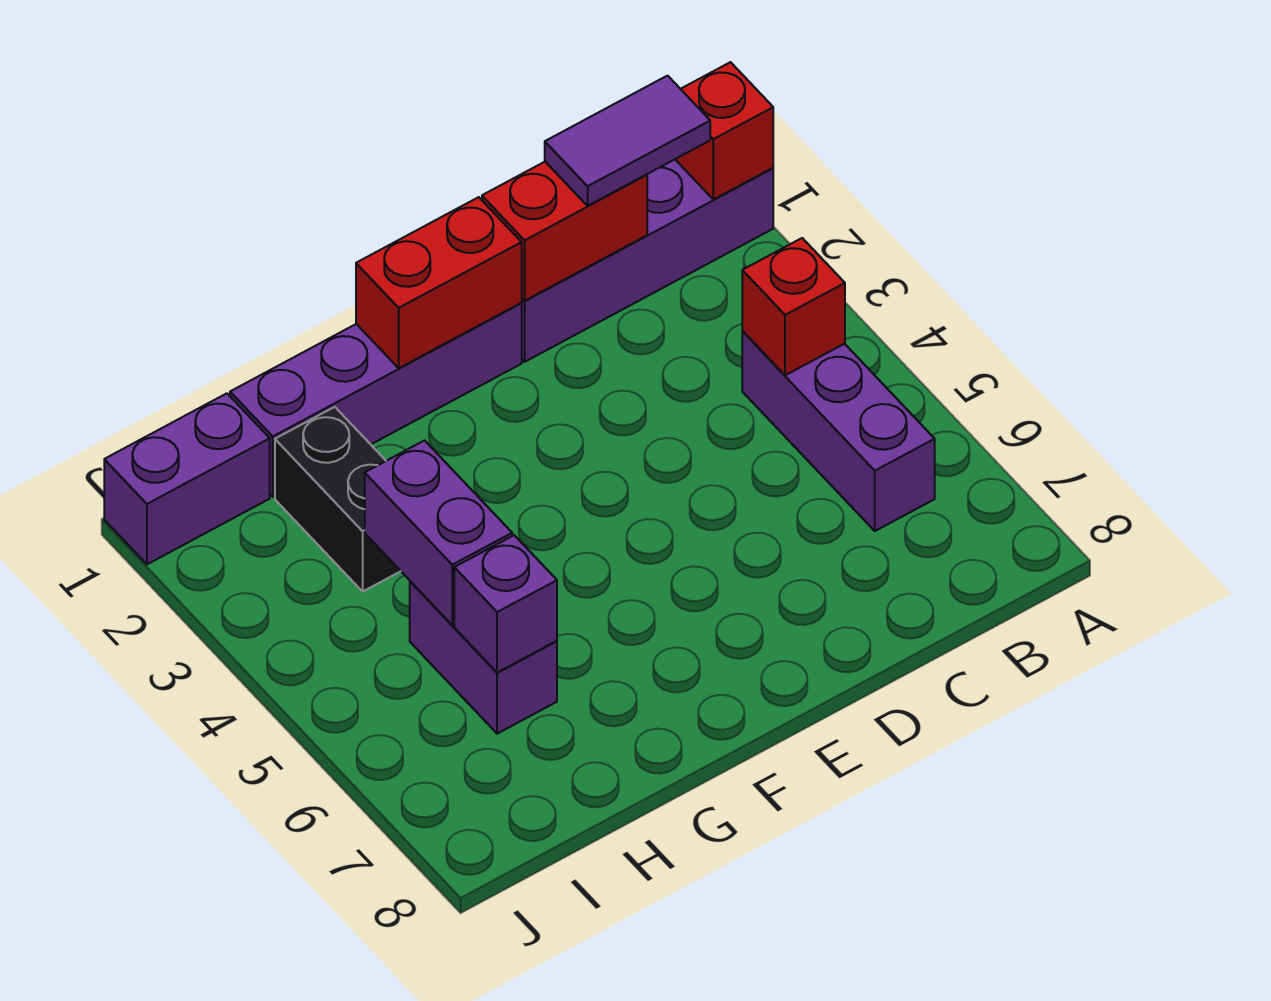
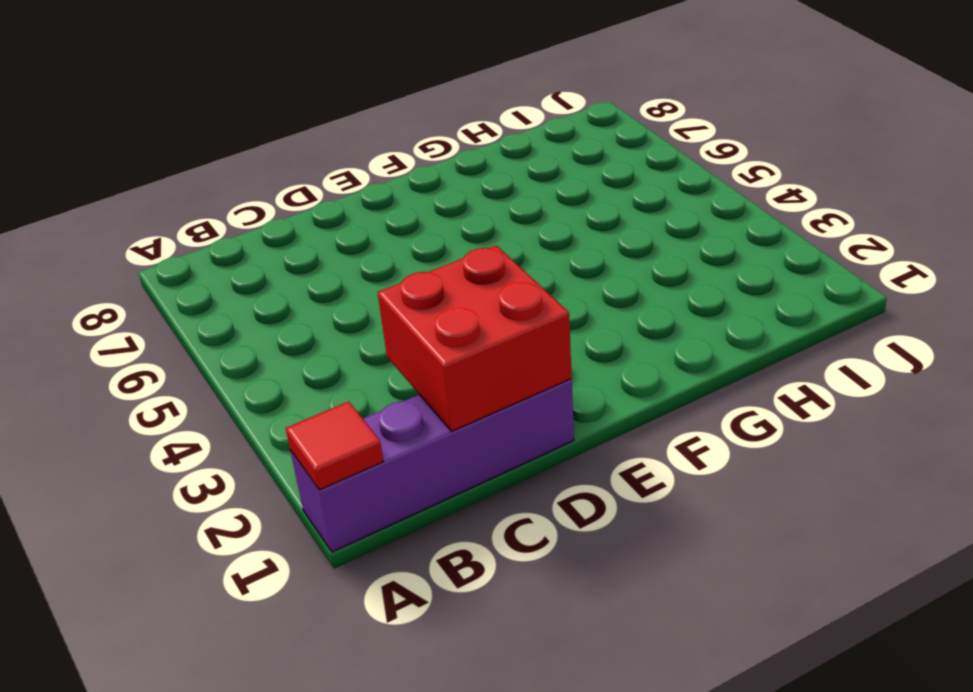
red tile A1 level 2 -> red brick A1 level 2
red brick C1:D2 level 2 -> red brick C1:D1 level 2
none -> purple brick B4:B6 level 1
none -> purple brick E1:H1 level 1
none -> black brick H2:H3 level 1

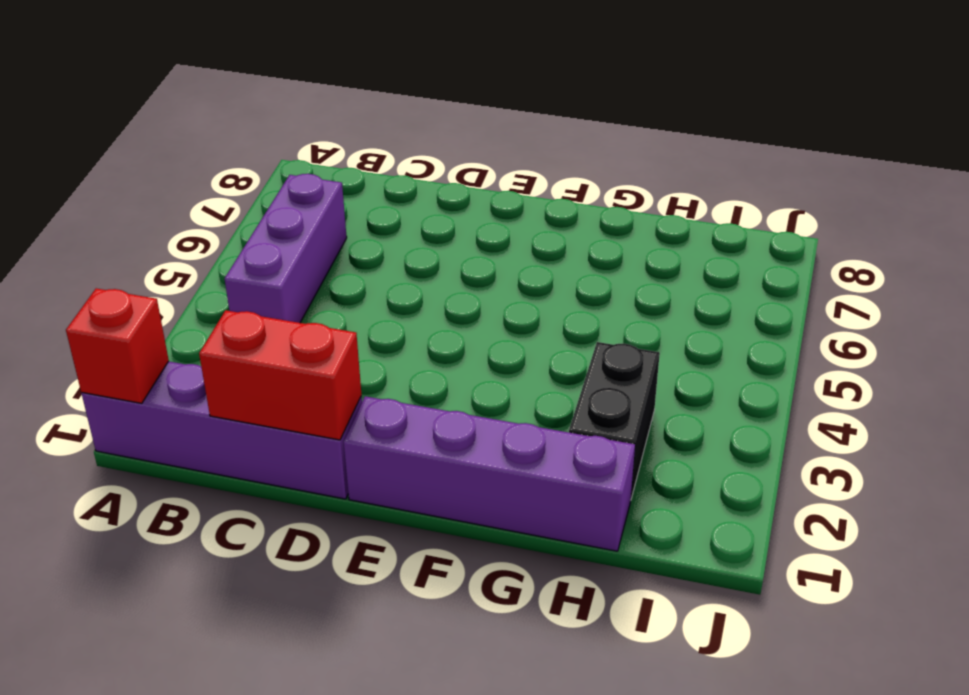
none -> purple brick H5:H6 level 1
none -> purple brick I1:J1 level 1
none -> red brick B4 level 2

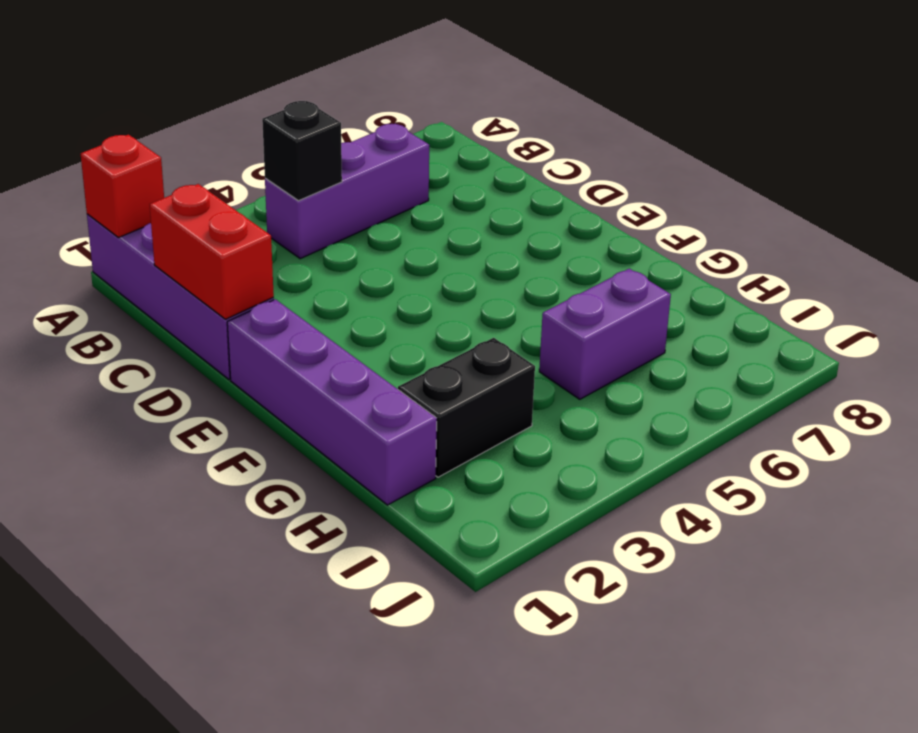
black brick B4 level 2 -> red brick B4 level 2
none -> purple brick I1:J1 level 1
none -> red brick E1:F1 level 2
none -> purple brick H4:H5 level 2

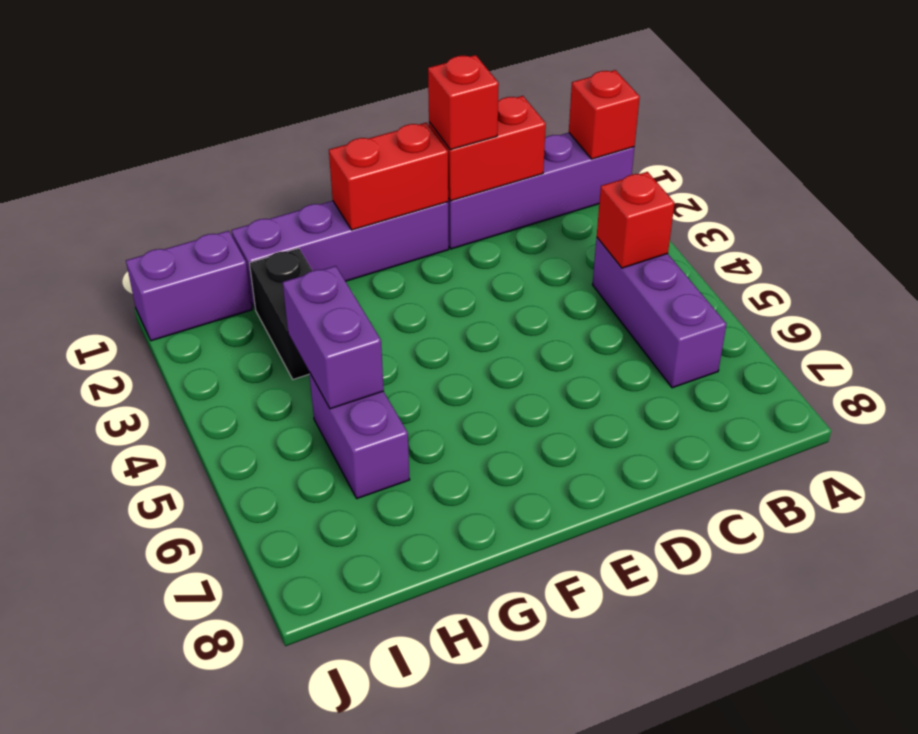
red brick D1 level 3 -> none
none -> purple brick H6 level 2
none -> purple tile B1:C1 level 3

